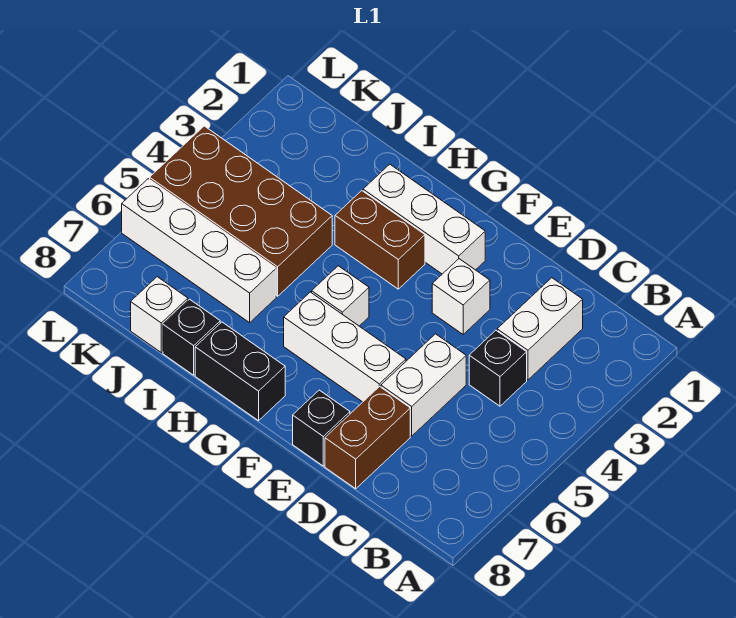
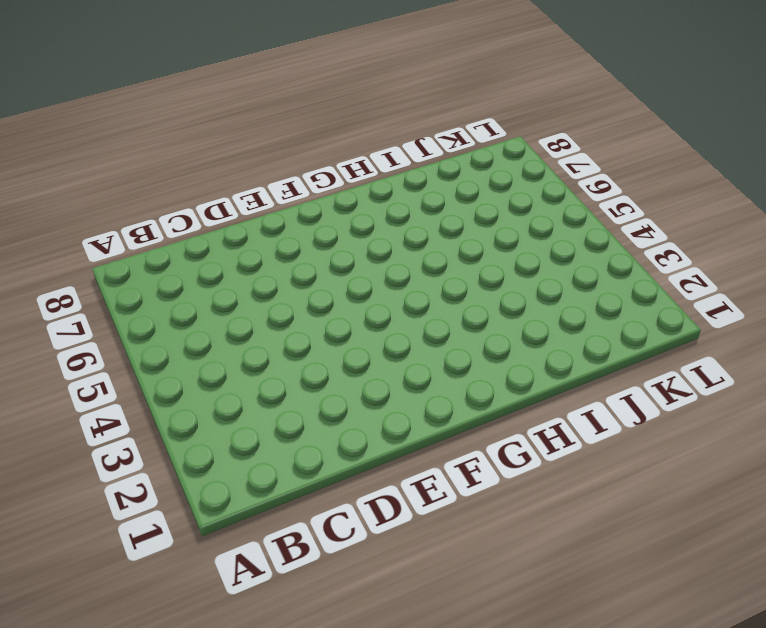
none -> white brick C2:C3 level 1
none -> black brick C4 level 1
none -> white brick D5:D6 level 1

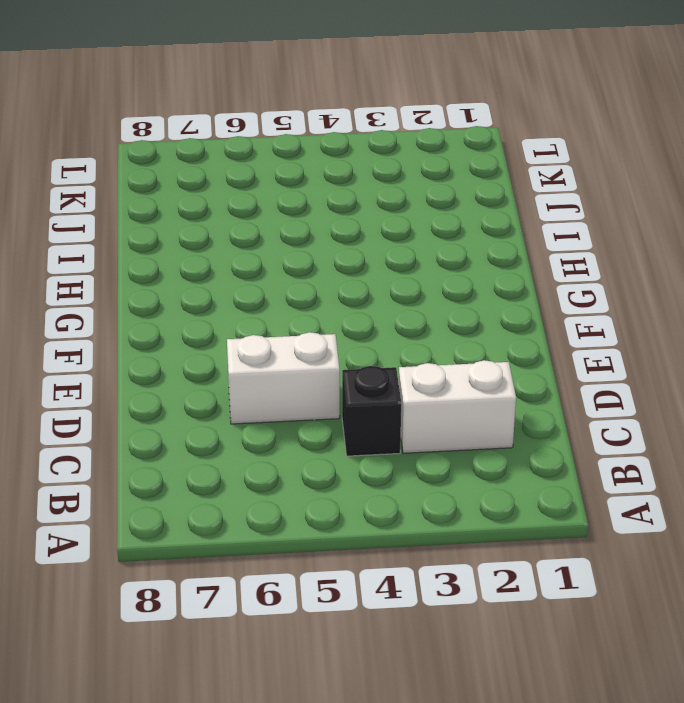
none -> brown brick D7:D8 level 1
none -> white brick E3 level 1
none -> white brick E6:G6 level 1

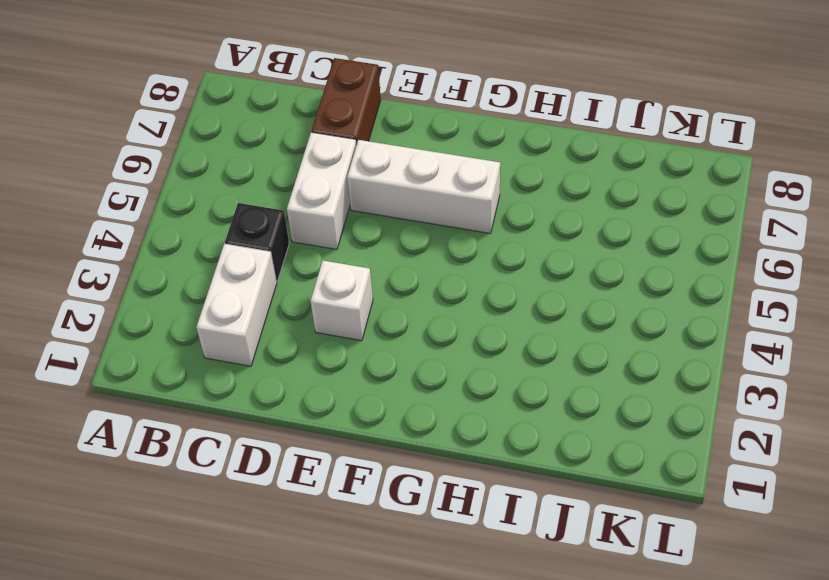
none -> black brick E8 level 1
none -> white brick F2:H2 level 1
none -> brown brick G3:H3 level 1

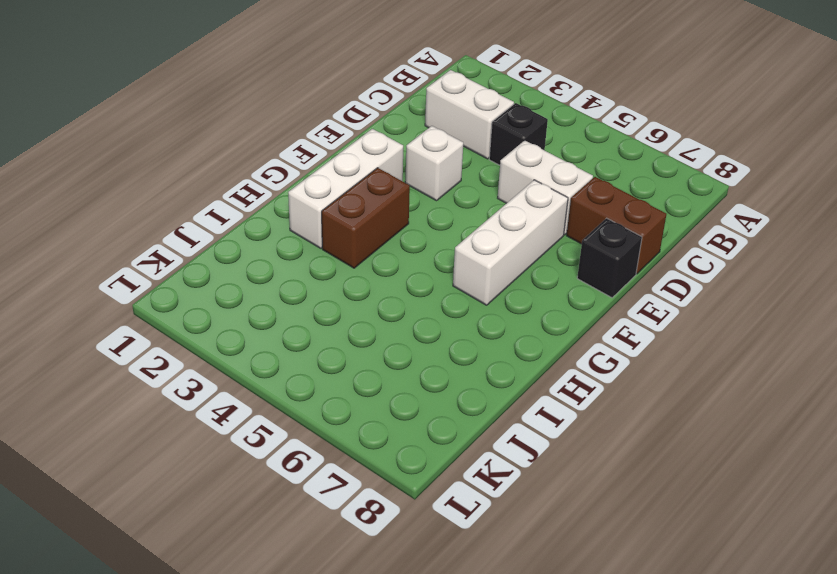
none -> white brick G5 level 1
none -> black brick G8:H8 level 1
none -> brown brick I4:L5 level 1

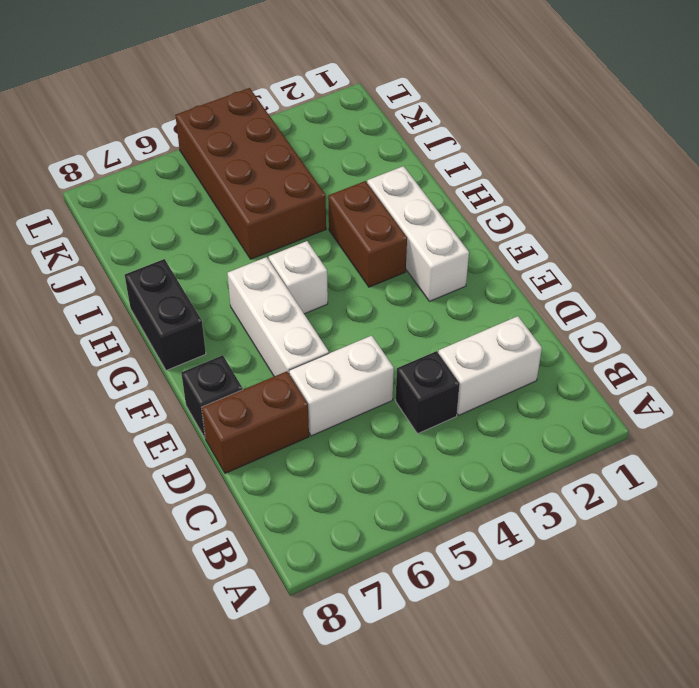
none -> white brick E3 level 1
none -> white brick I6:L6 level 1
none -> black brick I8 level 1

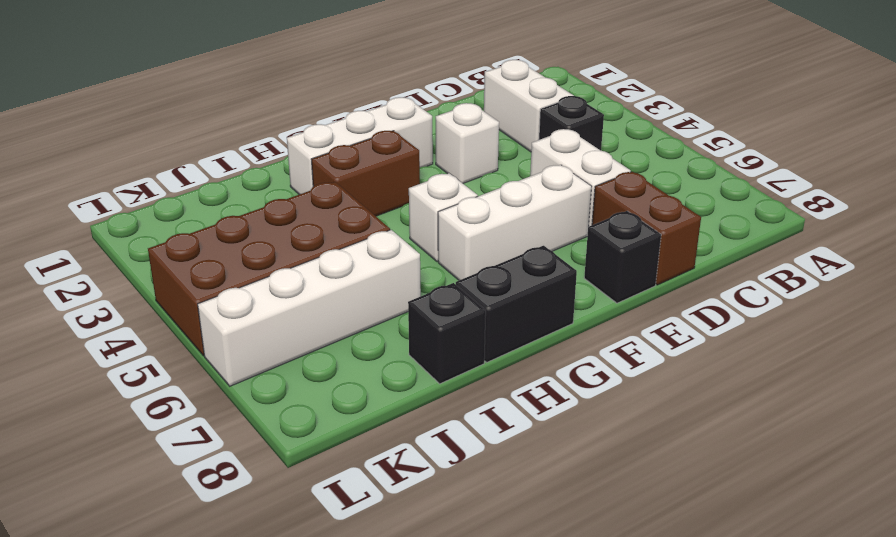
none -> white brick J8 level 1

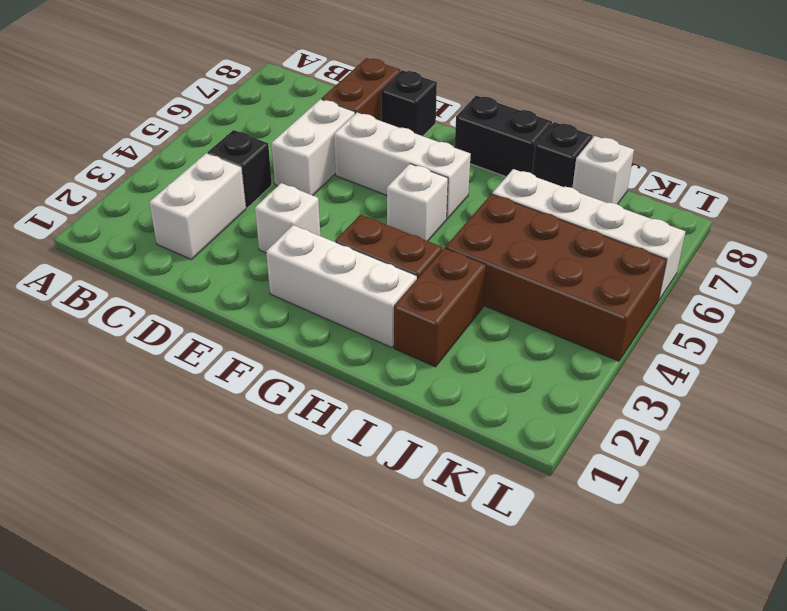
brown brick I2:I3 level 1 -> none

